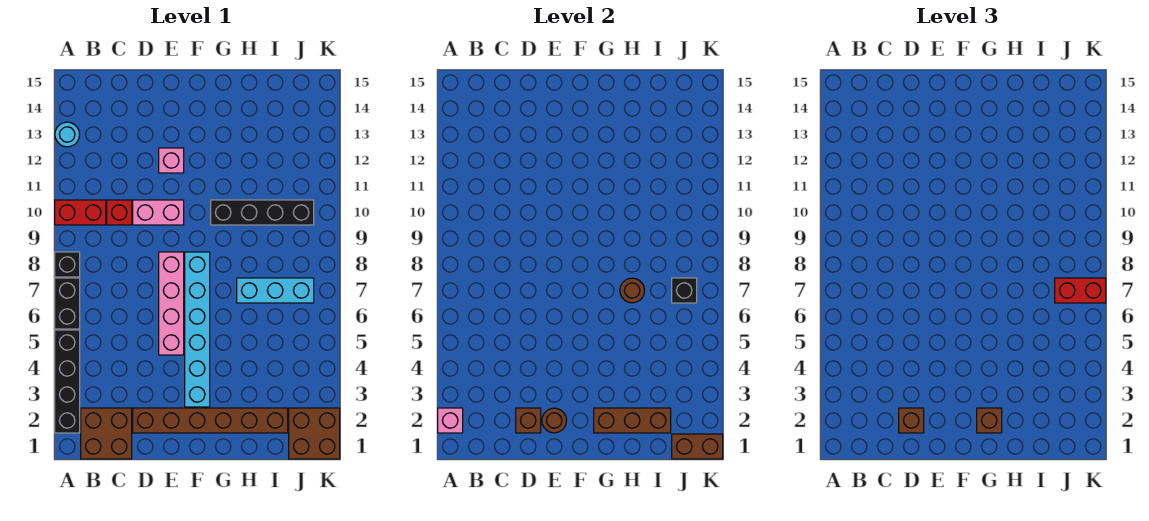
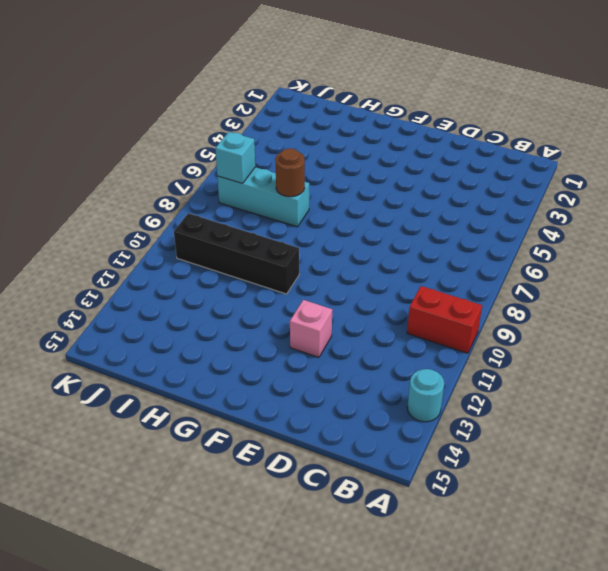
cyan brick J7 level 2 -> black brick J7 level 2
none -> black brick A2:A5 level 1
none -> black brick A6:A7 level 1
none -> black brick A8 level 1

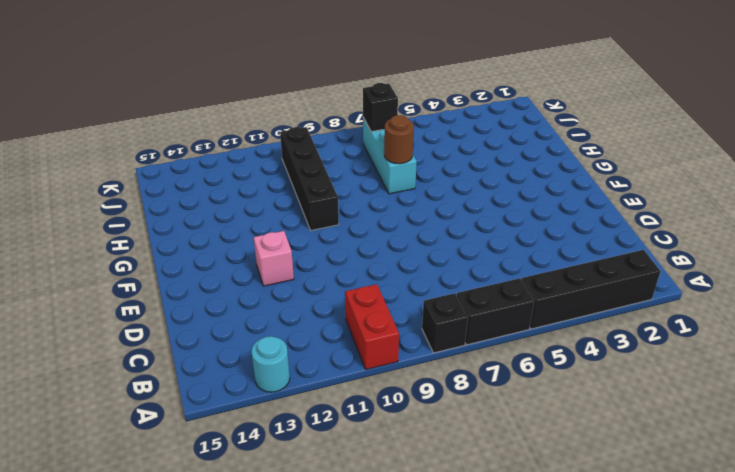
none -> brown brick B1:C2 level 1
none -> red brick C10 level 1
none -> brown brick D2:I2 level 1

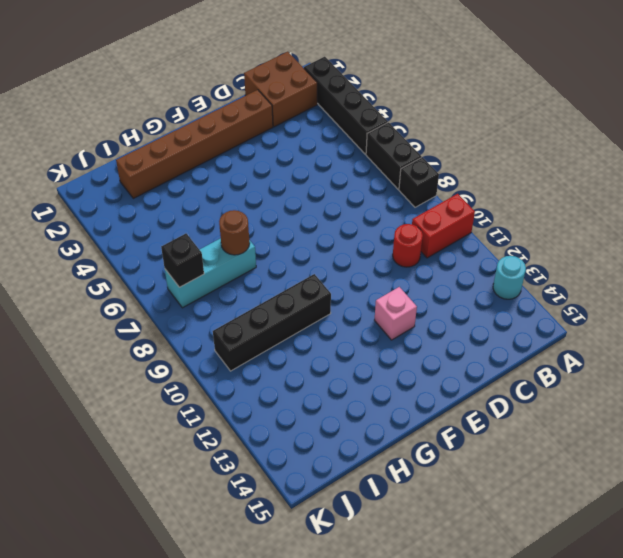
red round brick C10 level 1 -> red brick C10 level 1
none -> pink brick D10:E10 level 1
none -> pink brick E5:E8 level 1
none -> cyan brick F3:F8 level 1

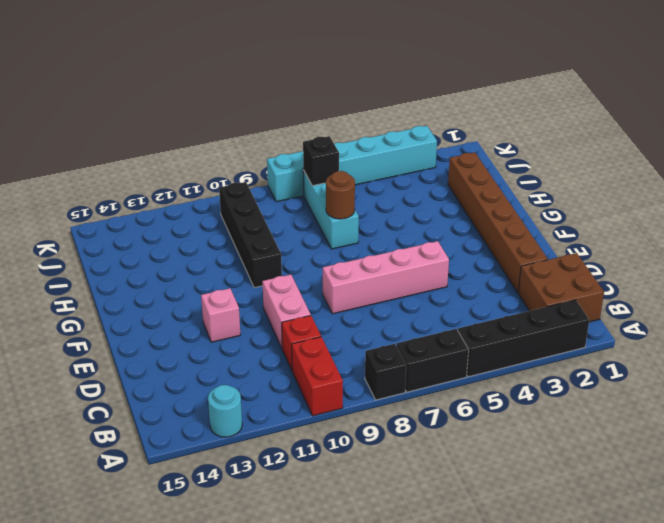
cyan brick K3:K8 level 1 -> cyan brick F3:F8 level 1
none -> brown brick J1:K2 level 1
none -> pink brick A2 level 2
none -> brown brick D2 level 2

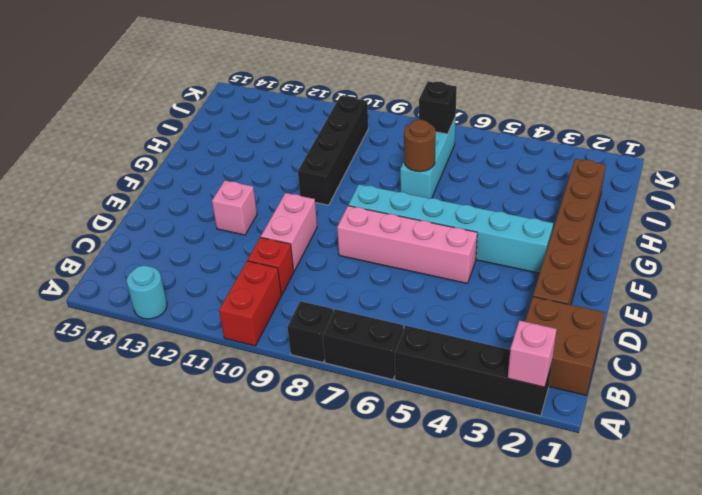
none -> brown brick J1:K2 level 1
none -> brown brick D2 level 2
none -> brown round brick E2 level 2

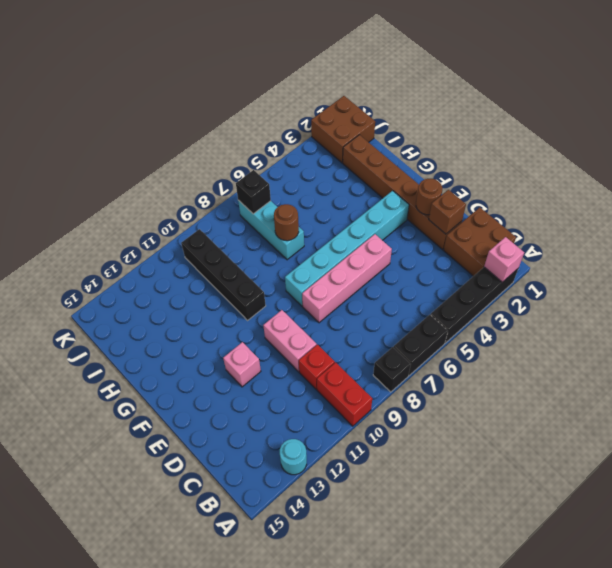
none -> brown brick G2:I2 level 2
none -> brown brick J1:K1 level 2
none -> brown brick D2 level 3

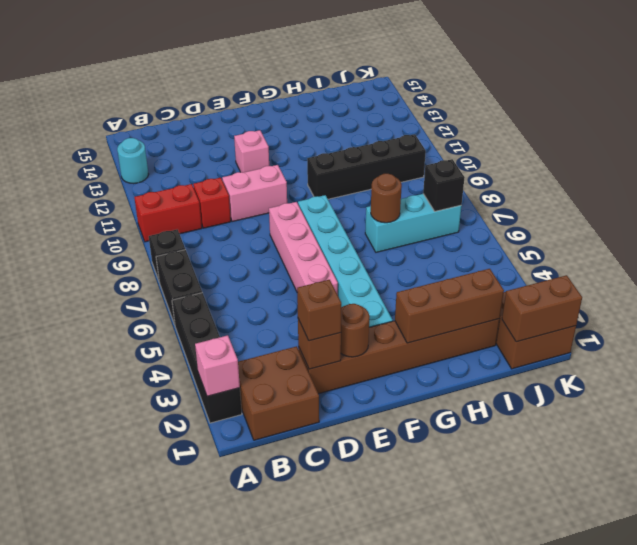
none -> brown brick G2 level 3
none -> red brick J7:K7 level 3

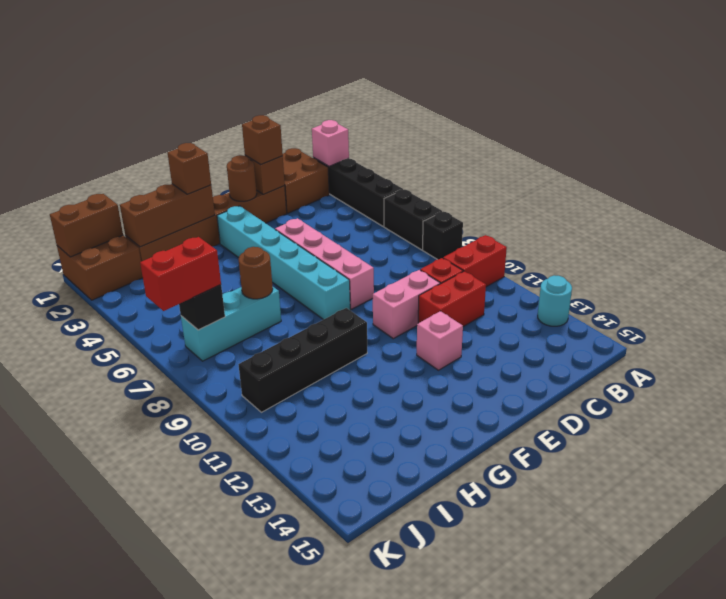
red brick C11:D11 level 1 -> none

